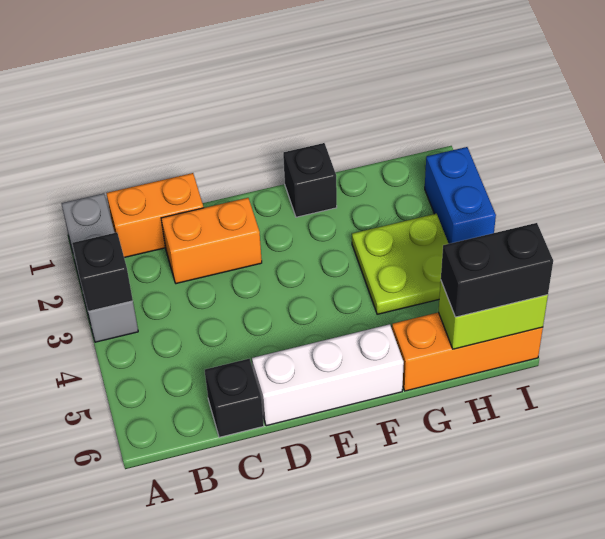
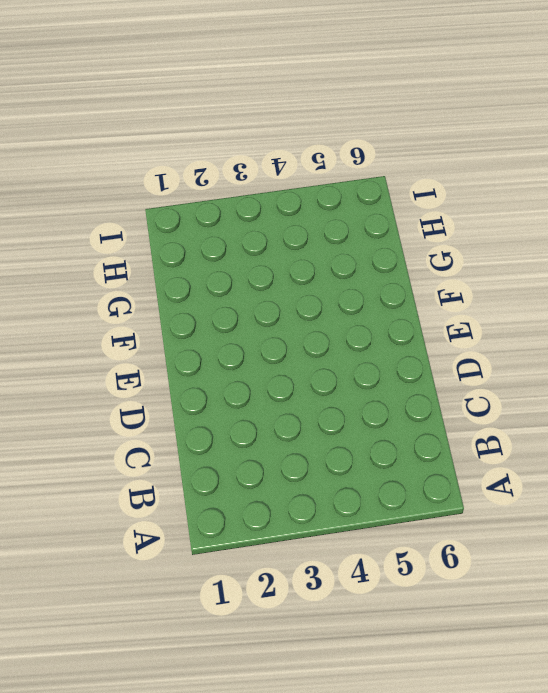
none -> grey brick A1:A3 level 1
none -> orange brick B1:C1 level 1
none -> orange brick C2:D2 level 1

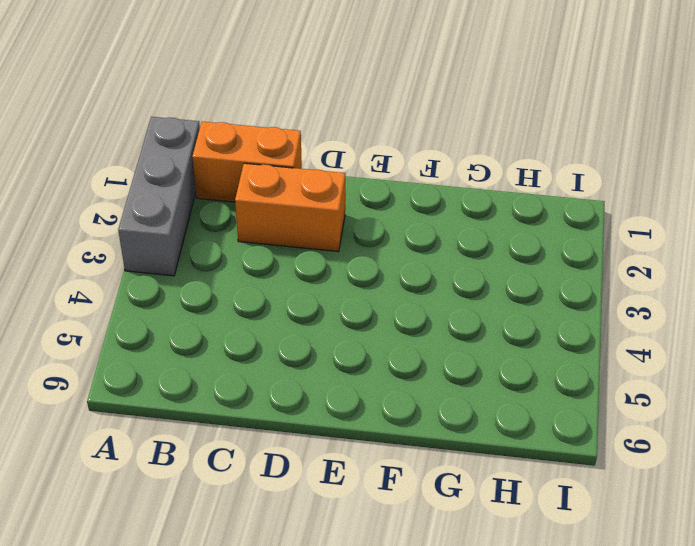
none -> black brick C6 level 1
none -> white brick D6:F6 level 1
none -> black brick F1 level 1

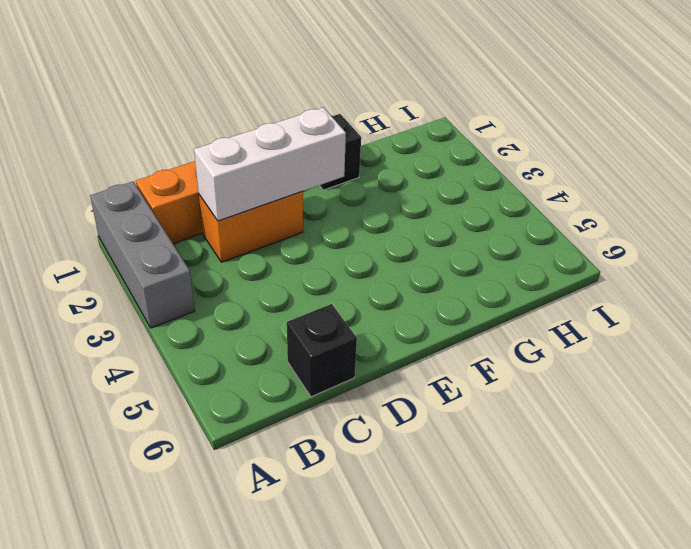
white brick C2:E2 level 2 -> white brick D6:F6 level 1
none -> lime plate G3:H4 level 1
none -> orange brick G6:I6 level 1
none -> blue brick I2:I3 level 1

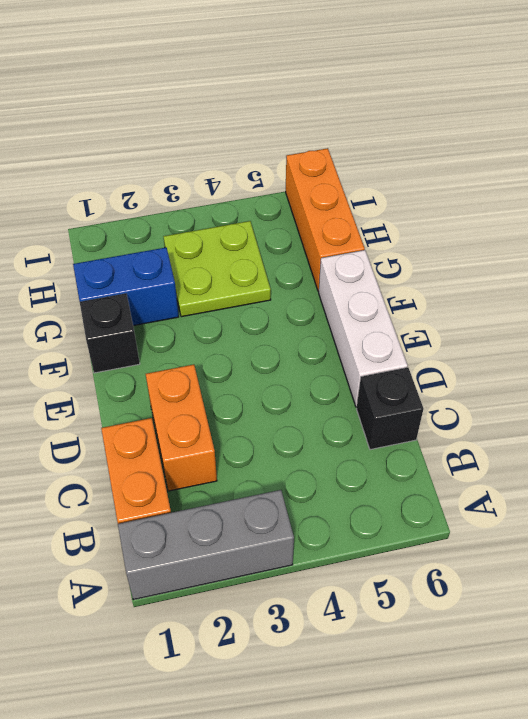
blue brick G1:G2 level 1 -> blue brick I2:I3 level 1
none -> black brick A3 level 2
none -> lime brick H6:I6 level 2
none -> black brick H6:I6 level 3

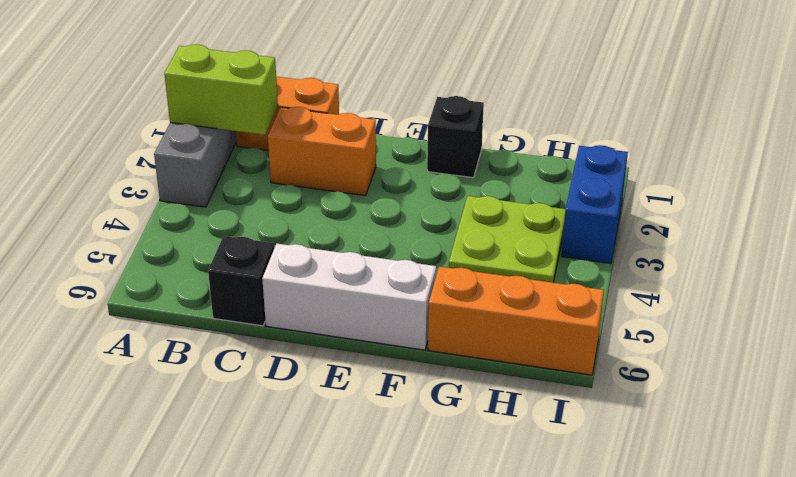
lime brick A2:B2 level 2 -> lime brick H6:I6 level 2
none -> black brick A3 level 2
none -> black brick H6:I6 level 3

